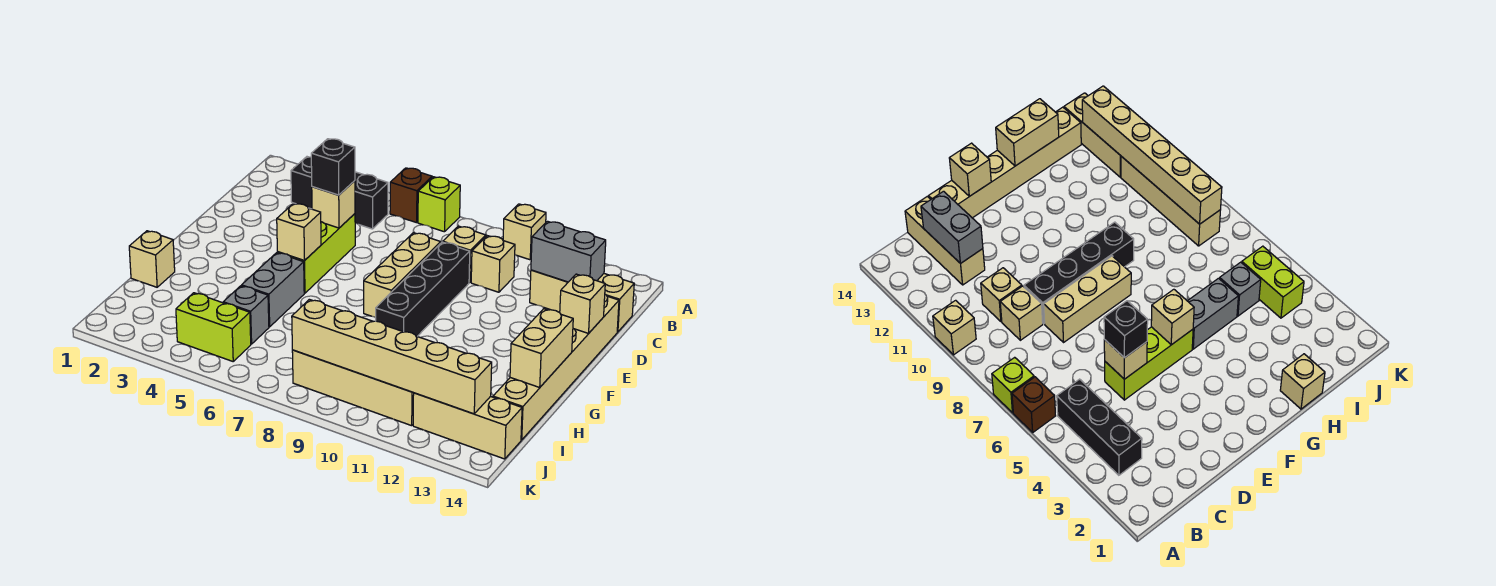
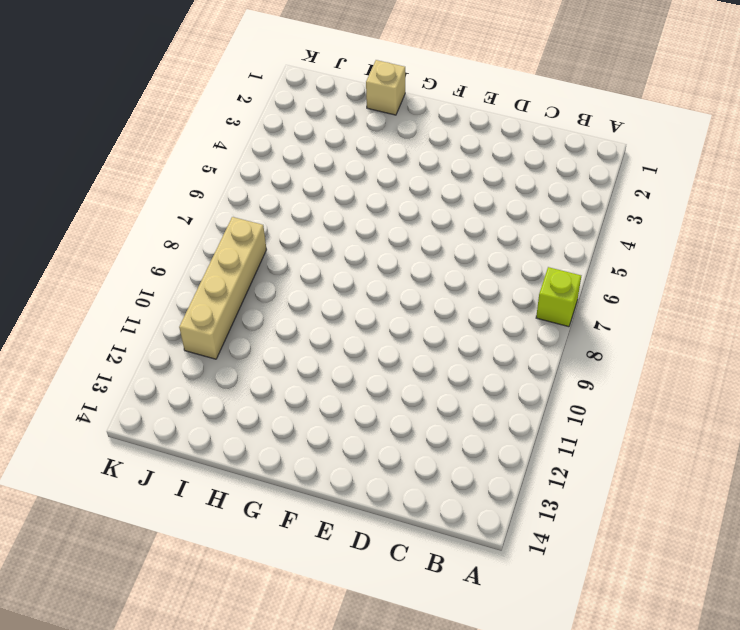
none -> brown brick A6 level 1
none -> tan brick A10 level 1
none -> black brick B3:B5 level 1

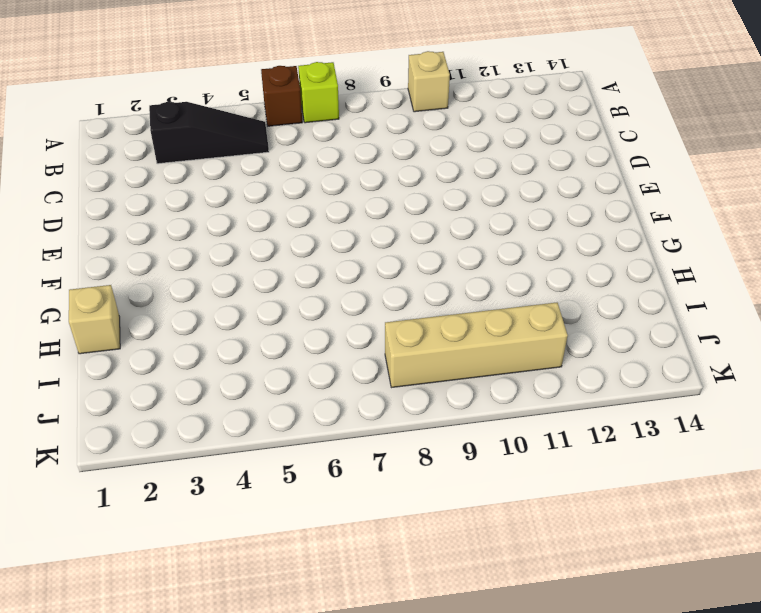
black slope B3:B5 level 1 top 3 -> black brick B3:B5 level 1
none -> tan brick C9 level 1
none -> tan brick C10 level 1
none -> tan brick C12:C14 level 1

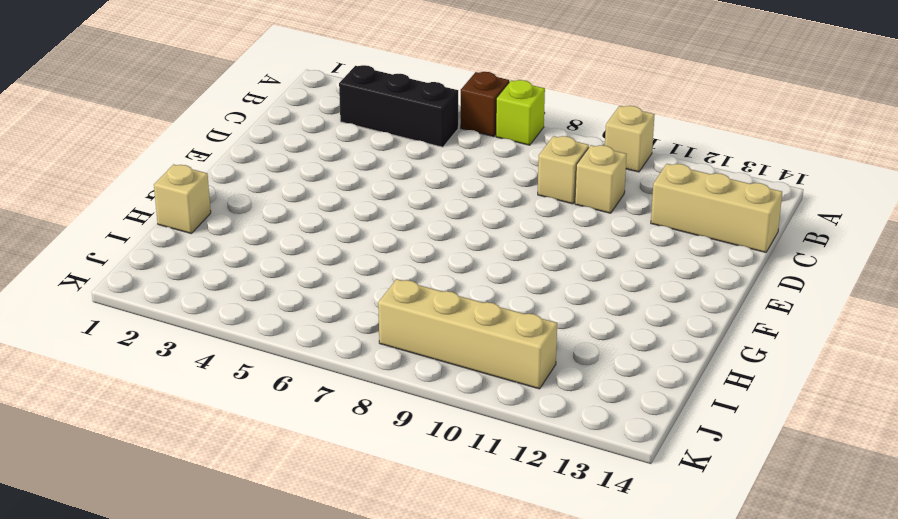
none -> lime brick D5:F5 level 1
none -> tan brick D8:F8 level 1
none -> black brick D9:G9 level 1

